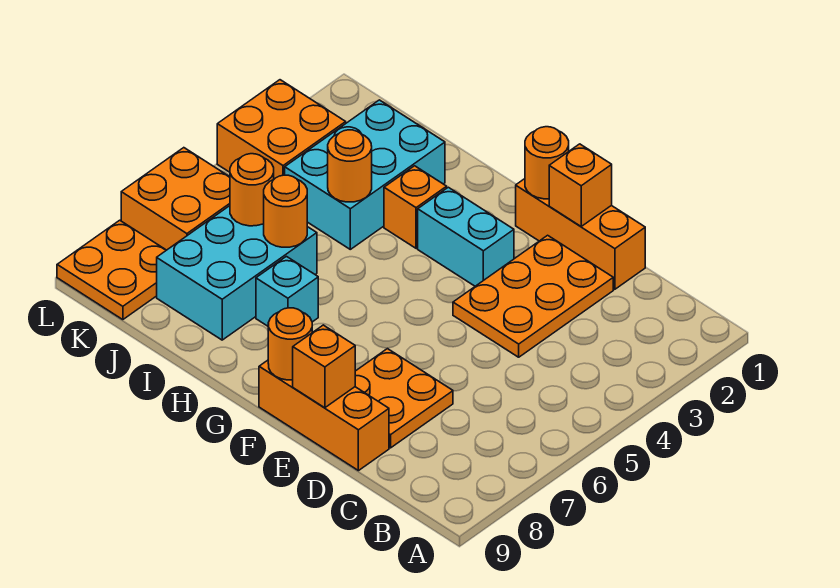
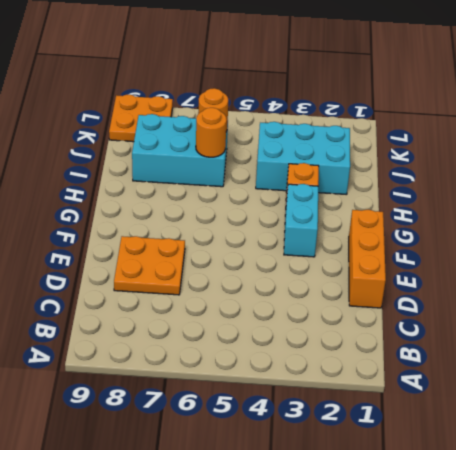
none -> orange plate D2:E4 level 1
none -> orange brick D9:F9 level 1
none -> cyan brick H7 level 1

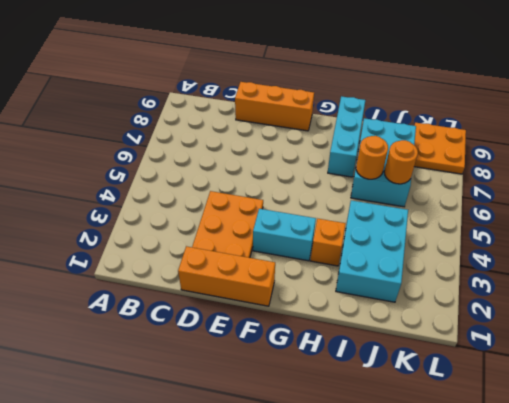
cyan brick H7:H9 level 1 -> cyan brick H7 level 1
none -> orange plate D7:E8 level 1
none -> orange brick K3:L4 level 1
none -> orange brick K6:L7 level 1

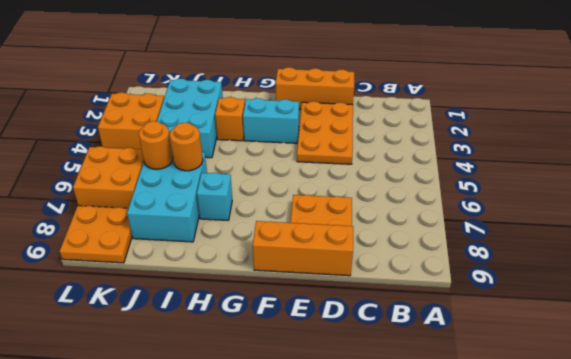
none -> orange brick E1 level 2
none -> orange brick E9 level 2
none -> orange round brick F1 level 2

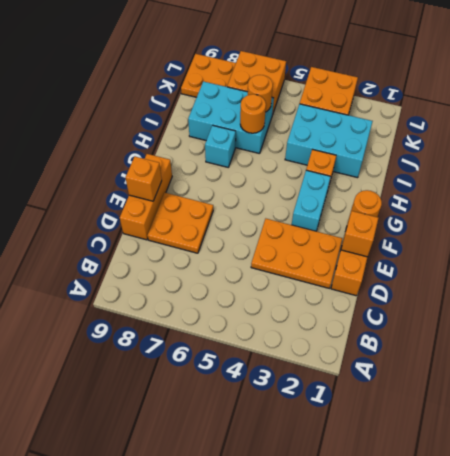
none -> orange round brick F9 level 2
none -> orange round brick I4 level 2

